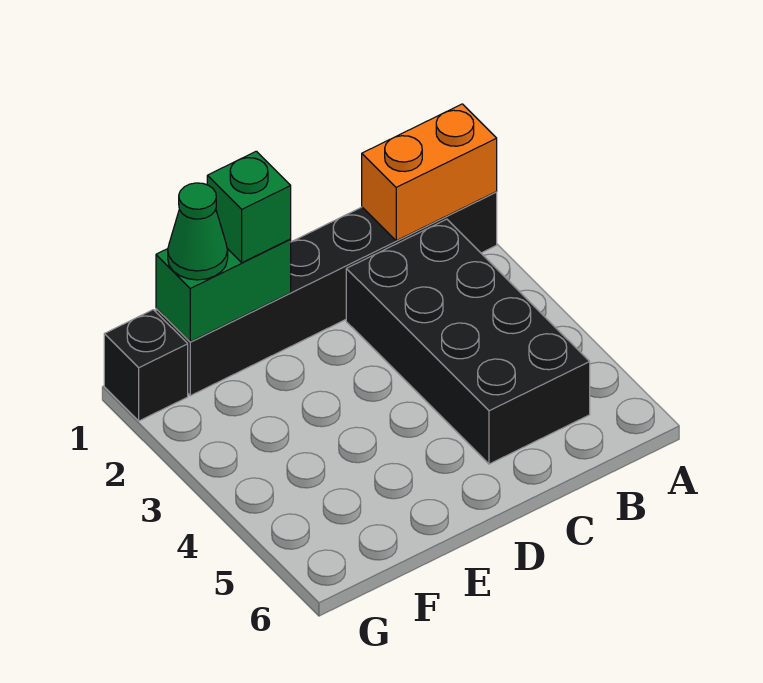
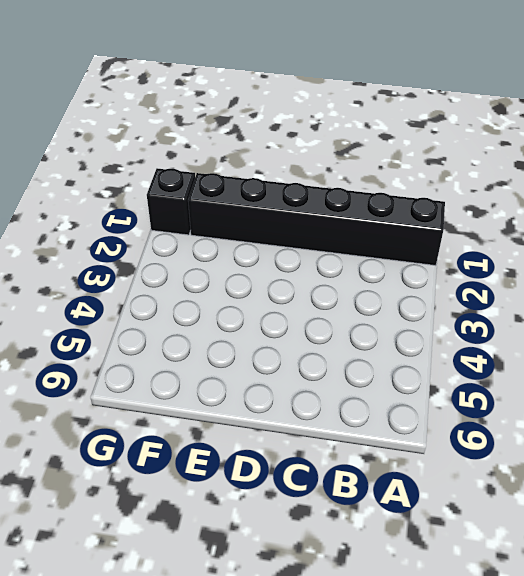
none -> black brick B2:C5 level 1
none -> orange brick A1:B1 level 2

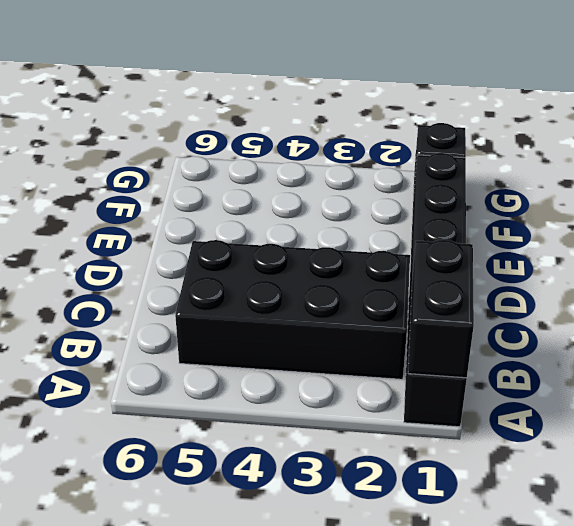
black brick A1:B1 level 2 -> orange brick A1:B1 level 2
none -> green brick E1:F1 level 2
none -> green brick E1 level 3

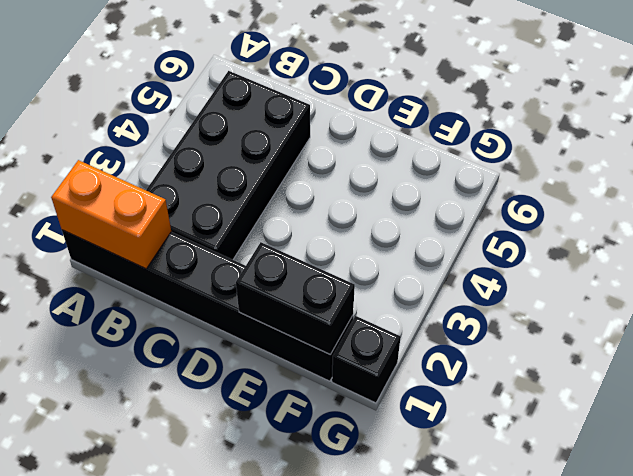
black brick E1:F1 level 2 -> green brick E1:F1 level 2
none -> green brick E1 level 3
none -> green cone F1 level 3

